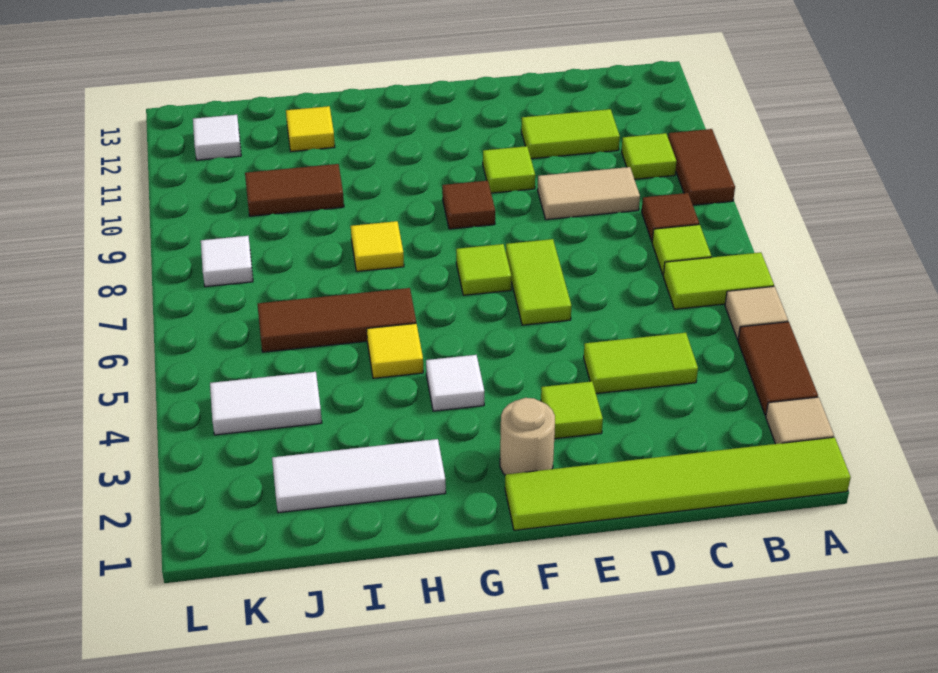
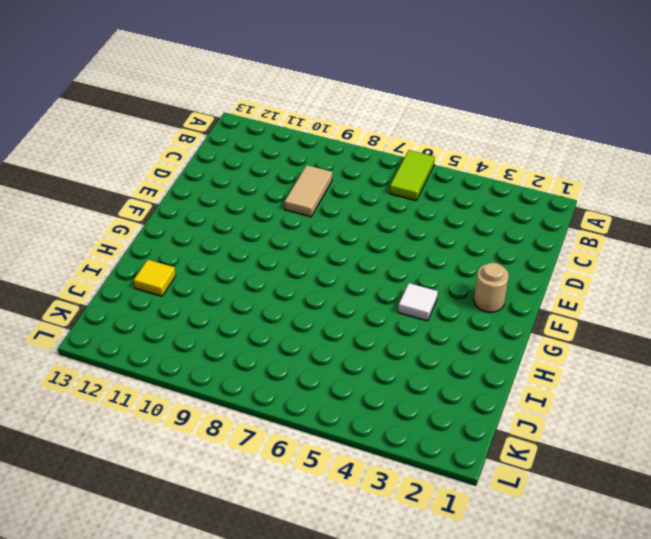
none -> lime tile A1:F1 level 1
none -> tan tile A2 level 1
none -> brown tile A3:A4 level 1

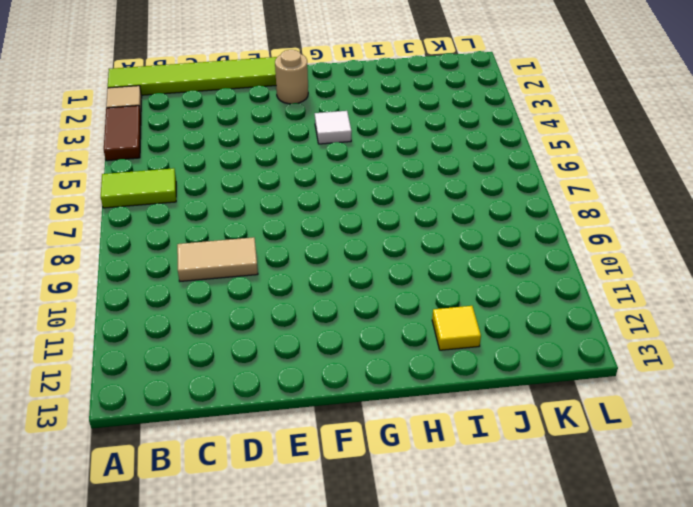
none -> tan tile A5 level 1
none -> brown tile A9:A10 level 1
none -> lime tile B7 level 1

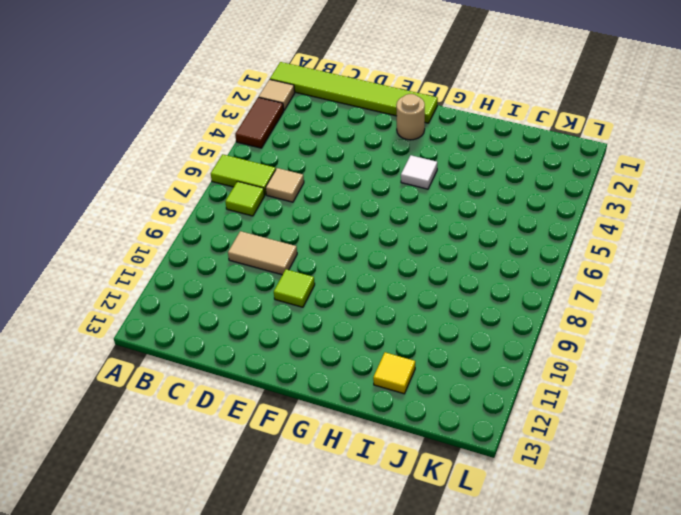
tan tile C6 level 1 -> tan tile A5 level 1
none -> brown tile A9:A10 level 1
none -> brown tile B8 level 1
none -> lime tile B10 level 1

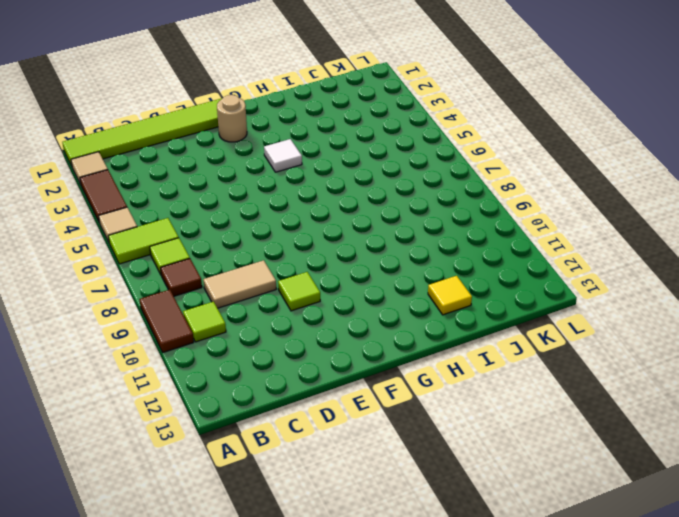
none -> lime tile C4:D4 level 1
none -> lime tile C11:D11 level 1
none -> lime tile E3 level 1

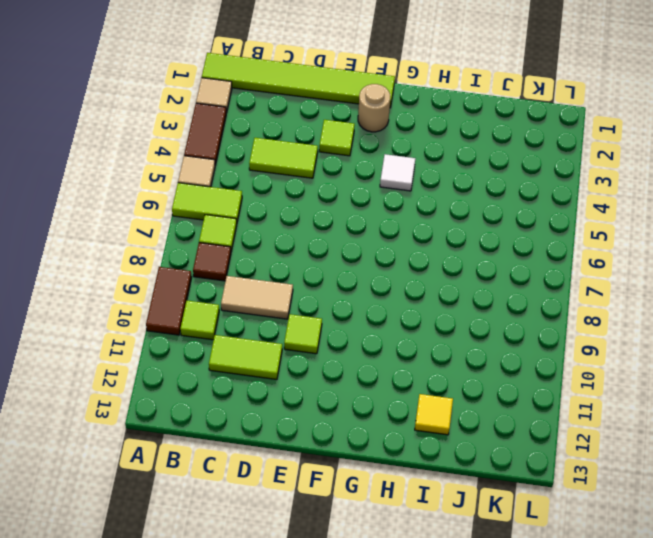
none -> lime tile E6:E7 level 1
none -> lime tile F7 level 1
none -> brown tile F9 level 1

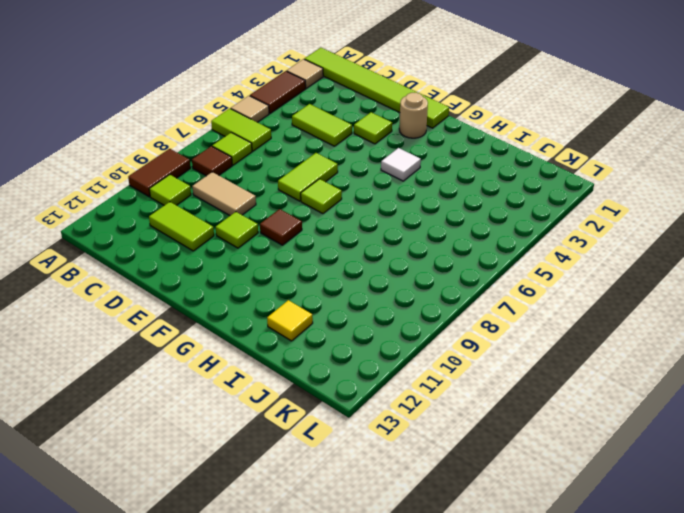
none -> white tile H2:J2 level 1
none -> yellow tile H5 level 1
none -> brown tile H6:J6 level 1

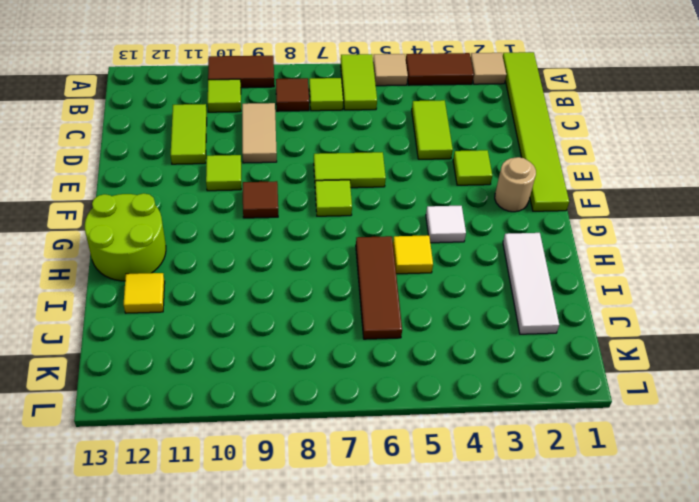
lime round brick G12:H13 level 1 -> none
none -> yellow tile H8 level 1
none -> brown tile I10:J10 level 1
none -> white tile J4:K4 level 1

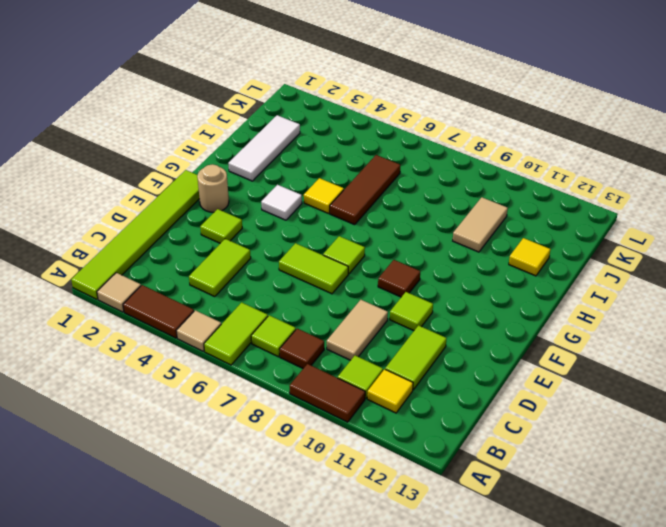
yellow tile B11 level 1 -> yellow tile H8 level 1
tan tile I10:J10 level 1 -> brown tile I10:J10 level 1
none -> white tile J4:K4 level 1
none -> white tile K8 level 1
none -> white tile K12 level 1

